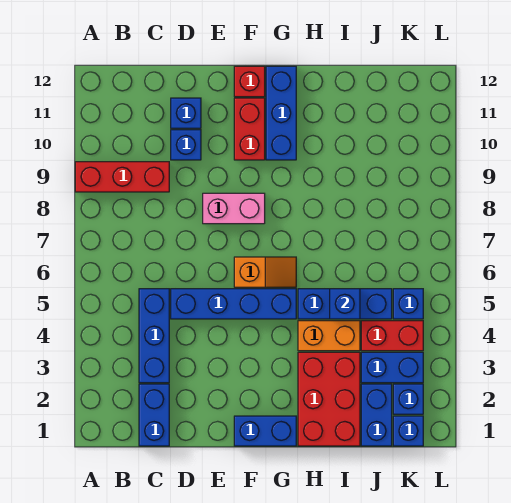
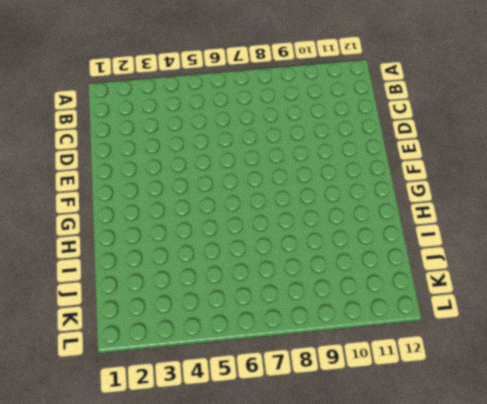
none -> red brick A9:C9 level 1
none -> blue brick C1:C2 level 1
none -> blue brick C3:C5 level 1

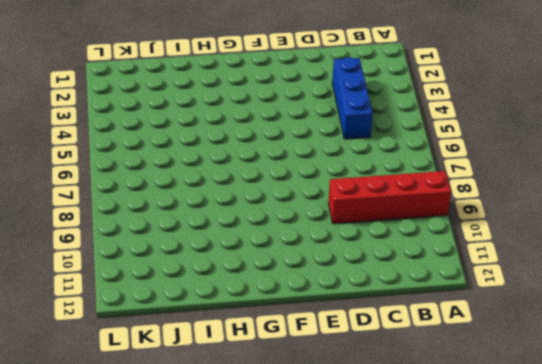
red brick A9:D9 level 1 -> red brick A9:C9 level 1
none -> blue brick C1:C2 level 1
none -> blue brick D5:G5 level 1
none -> blue brick D10 level 1

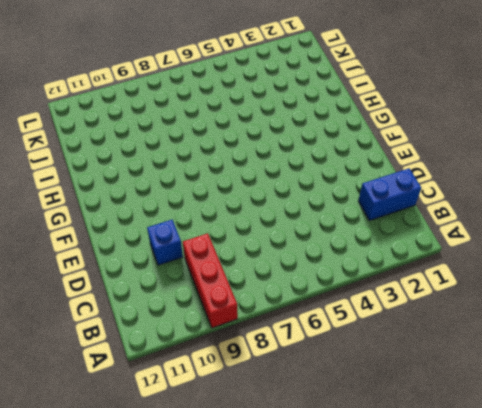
none -> blue brick C3:C5 level 1
none -> blue brick D5:G5 level 1
none -> blue brick D11 level 1

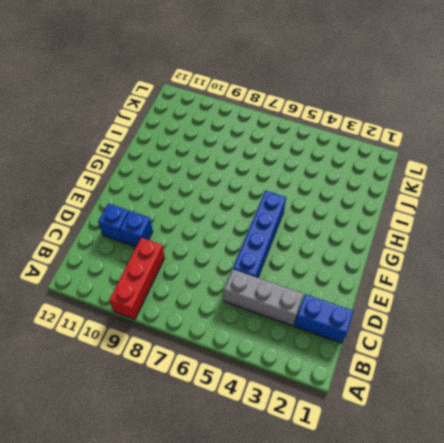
grey brick C3:C5 level 1 -> blue brick C3:C5 level 1
none -> pink brick E8:F8 level 1
none -> blue brick F1:G1 level 1
none -> orange slope F6:G6 level 1 top F

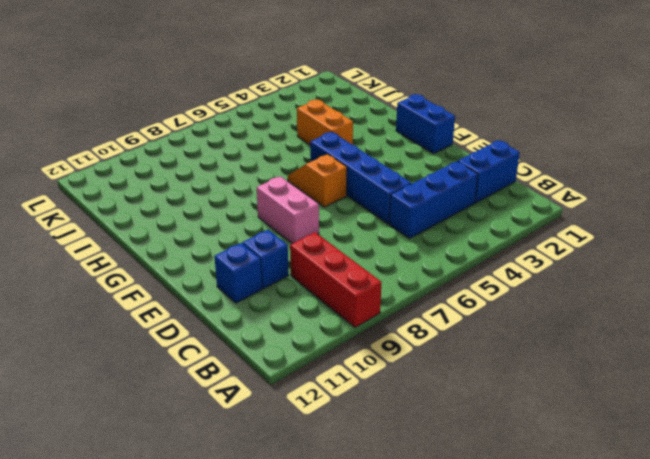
none -> red brick F10:F11 level 1
none -> red brick F12 level 1
none -> blue brick G10:G12 level 1

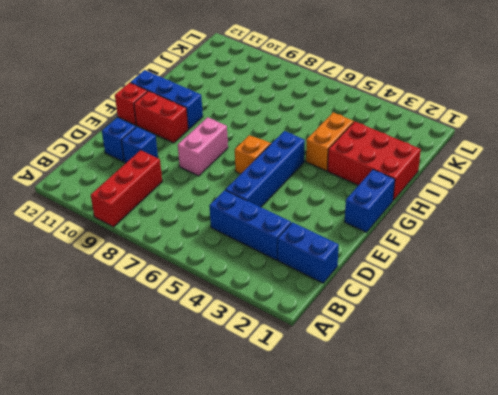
none -> blue brick H5:J5 level 1
none -> blue brick J1:J2 level 1
none -> blue brick J3:K3 level 1

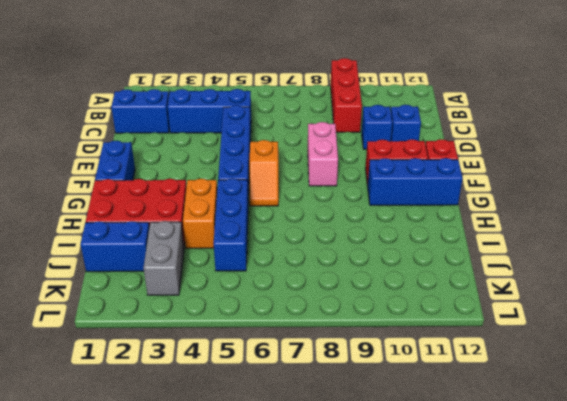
grey brick J3:K3 level 1 -> blue brick J3:K3 level 1
none -> red brick J4:K4 level 1
none -> blue brick K1 level 1
none -> blue brick K2 level 1

